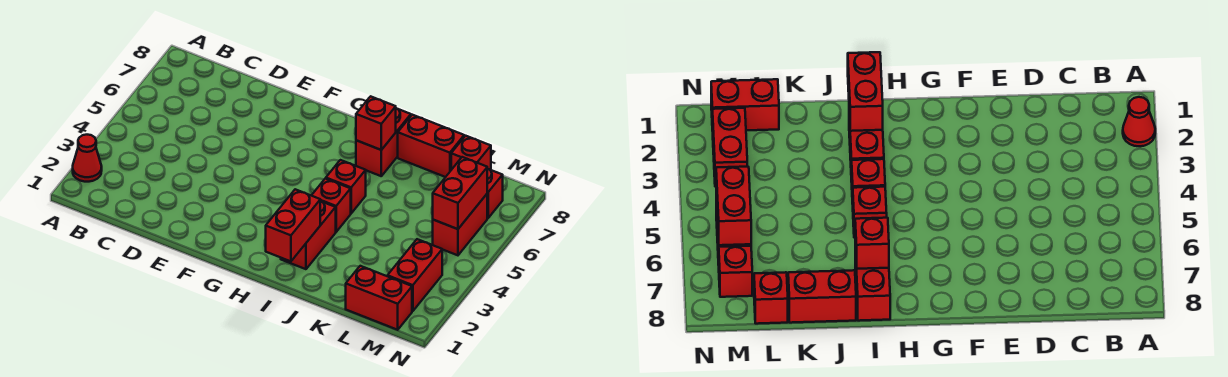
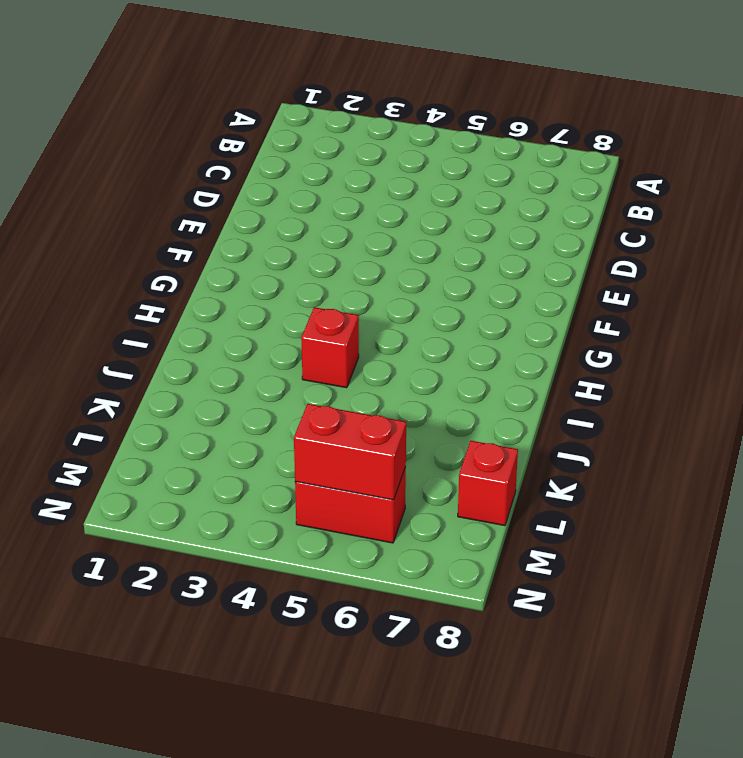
none -> red cone A2 level 1
none -> red brick I2:I3 level 1
none -> red brick I5 level 1

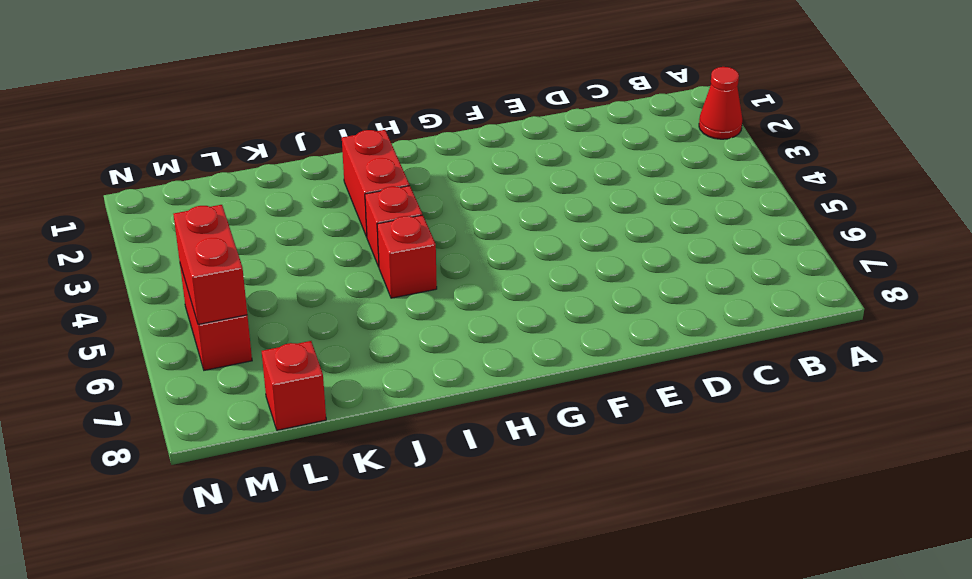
none -> red brick I7:I8 level 1
none -> red brick J8:K8 level 1
none -> red brick L1:M1 level 1

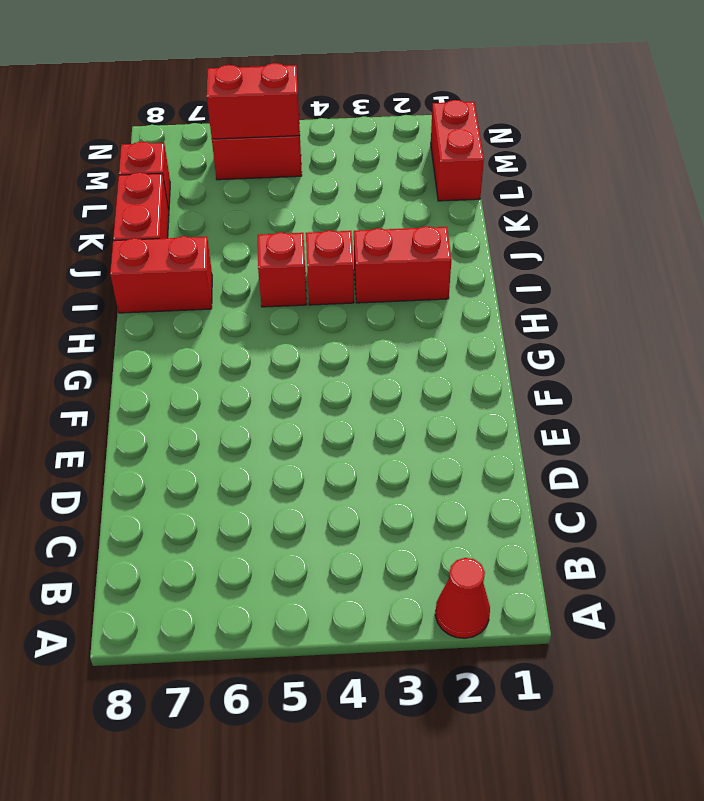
none -> red brick M2:M3 level 1
none -> red brick M7 level 1
none -> red brick I1:I2 level 2

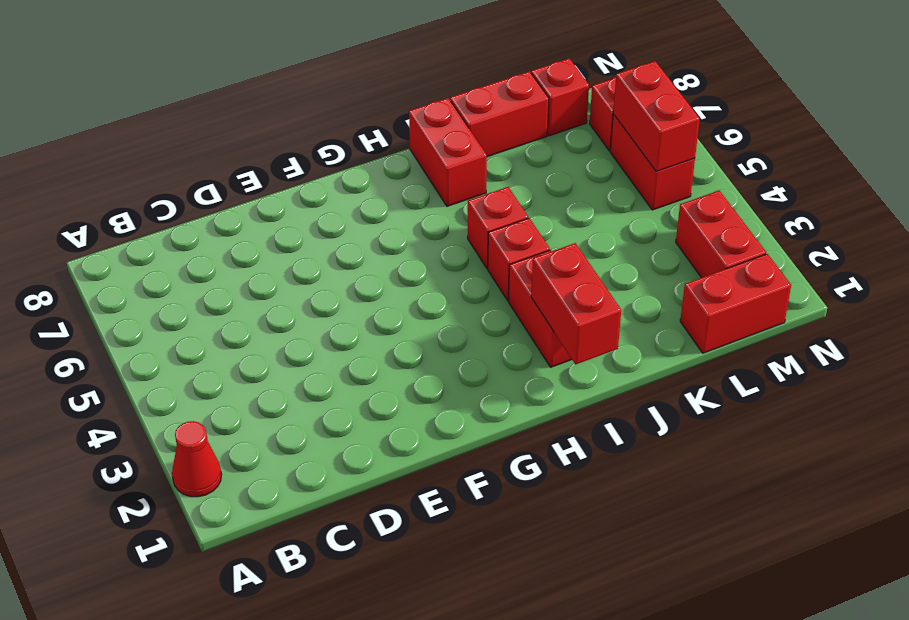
none -> red brick I7 level 2

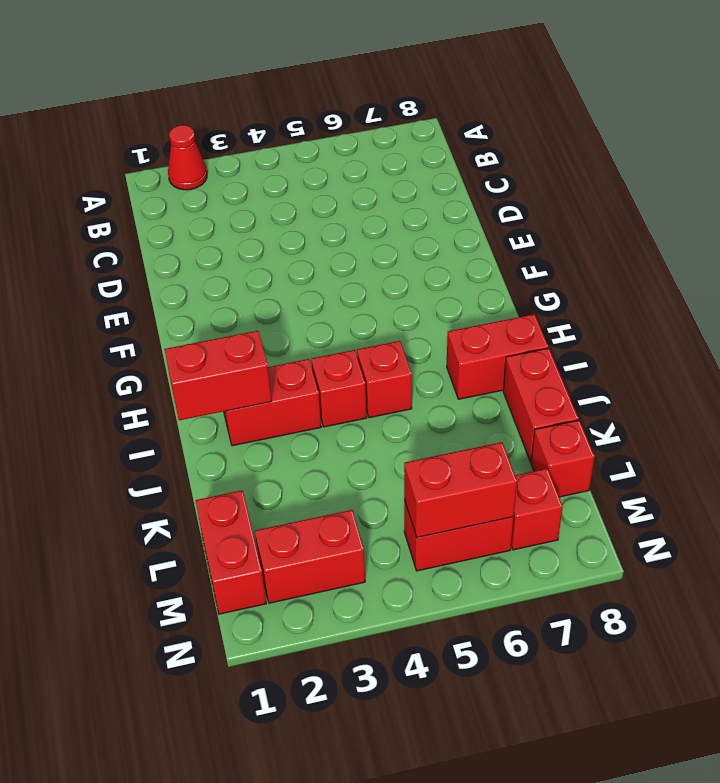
none -> red brick I7 level 2

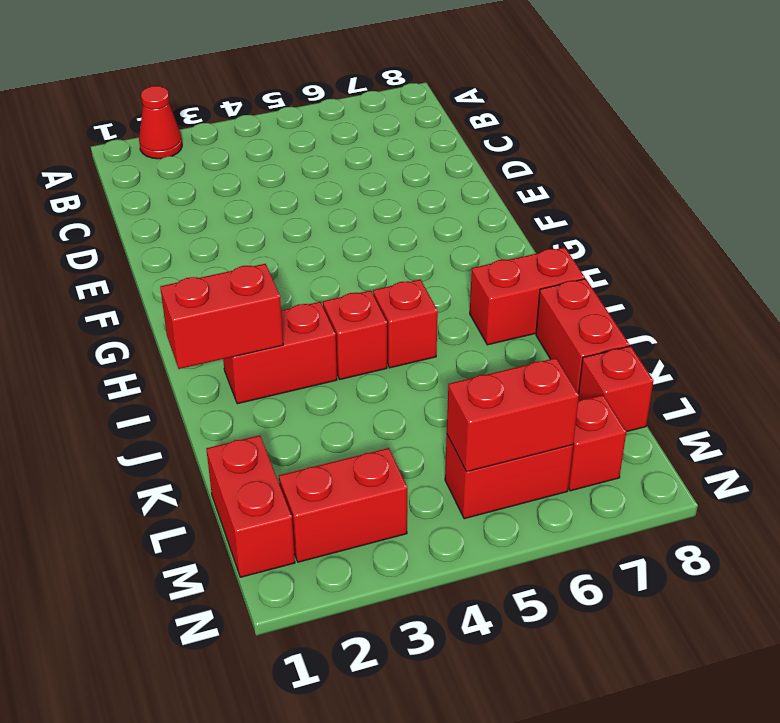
none -> red brick I7 level 2

